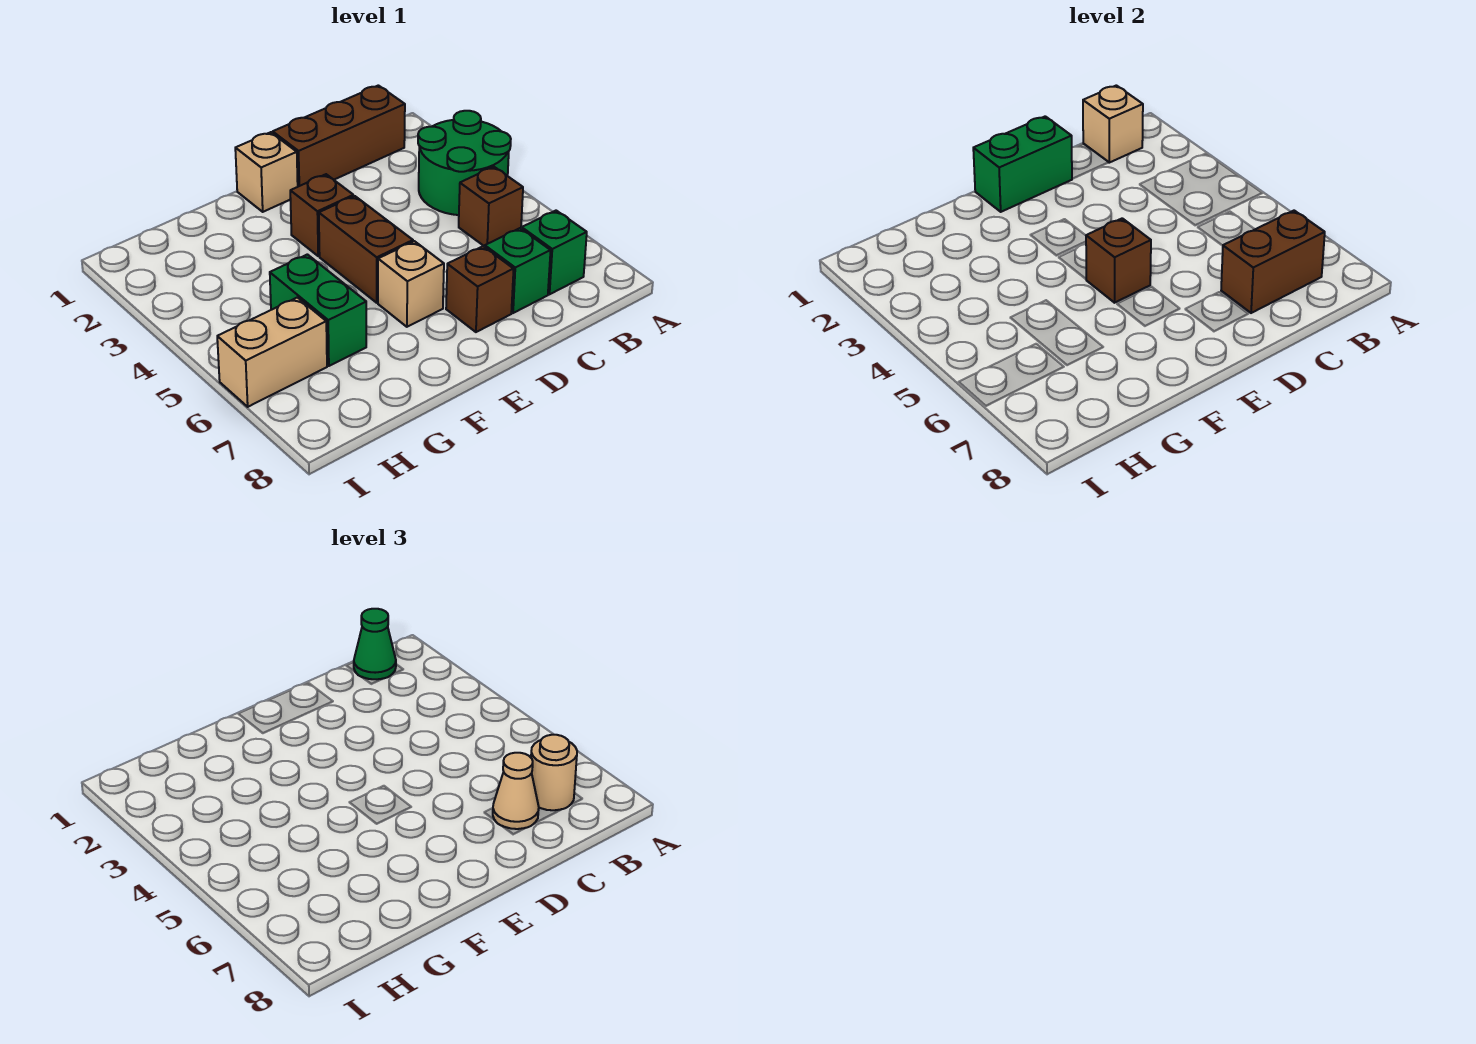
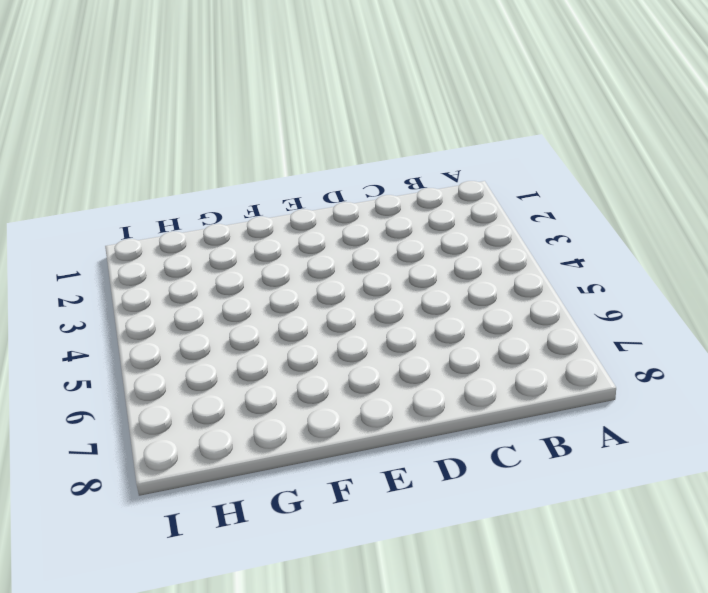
none -> green round brick A3:B4 level 1
none -> brown brick B1:D1 level 1
none -> brown brick B5 level 1

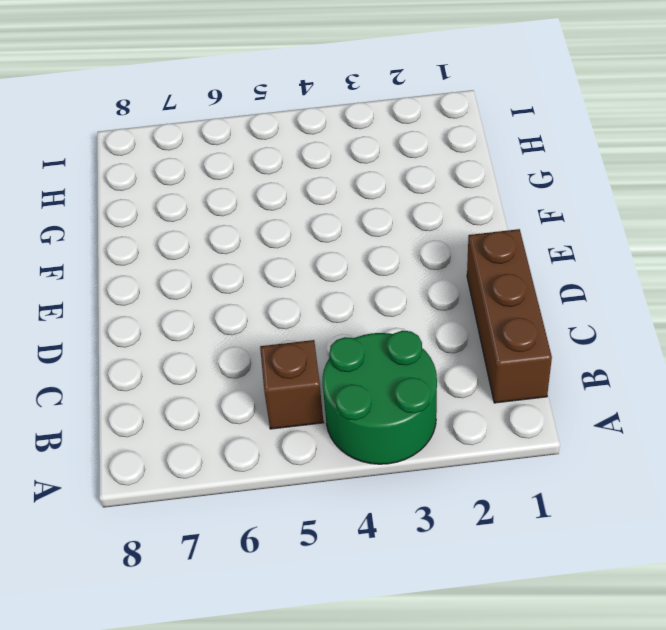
none -> green brick B7 level 1
none -> green brick C7 level 1
none -> brown brick D7 level 1

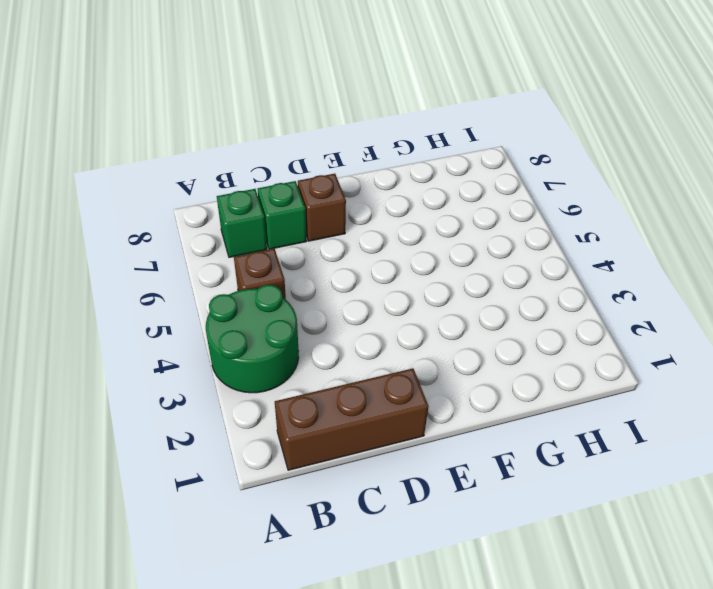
none -> tan brick E1 level 1
none -> brown brick E3 level 1
none -> brown brick E4:E5 level 1

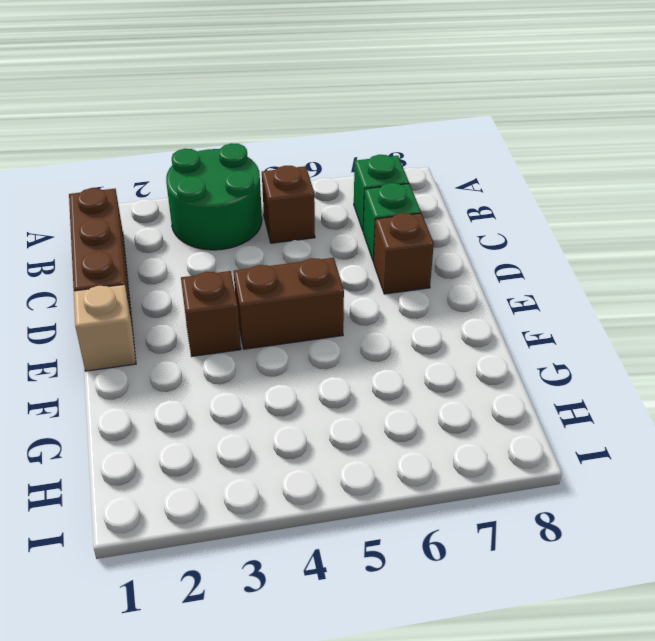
none -> tan brick E6 level 1
none -> green brick G5:G6 level 1
none -> tan brick H6:I6 level 1

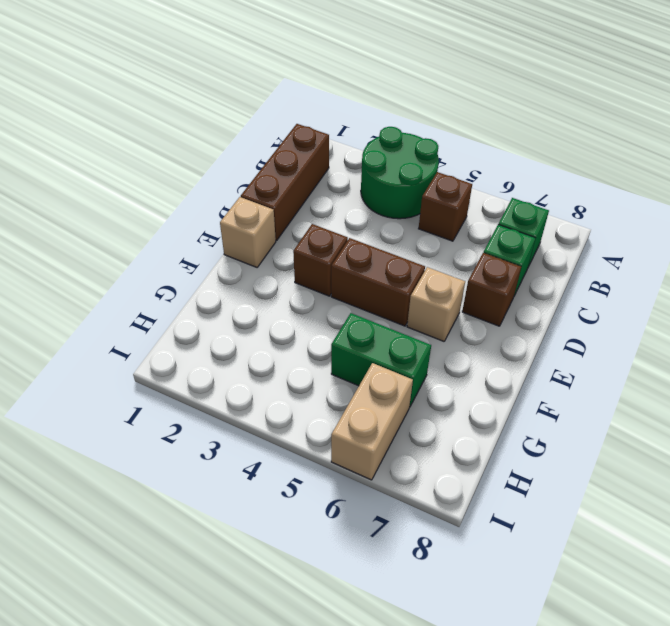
none -> tan brick B1 level 2
none -> brown brick B7:C7 level 2
none -> green brick D1:E1 level 2

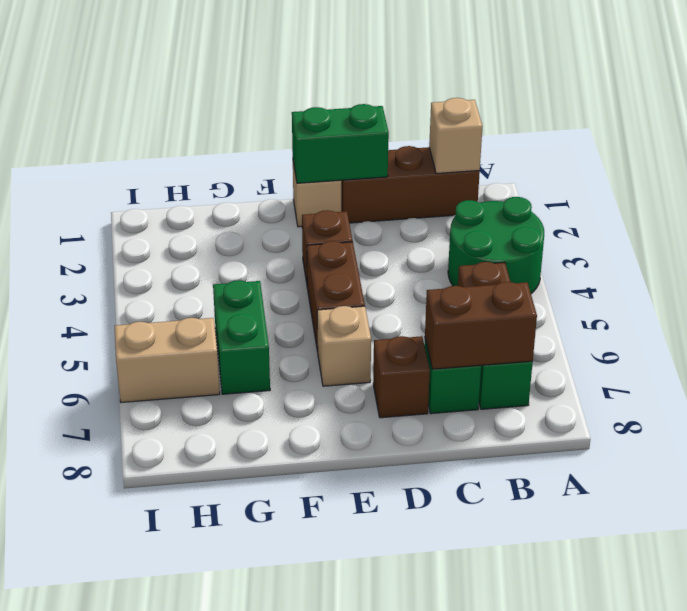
none -> brown brick E5 level 2
none -> green cone B1 level 3
none -> tan round brick B7 level 3

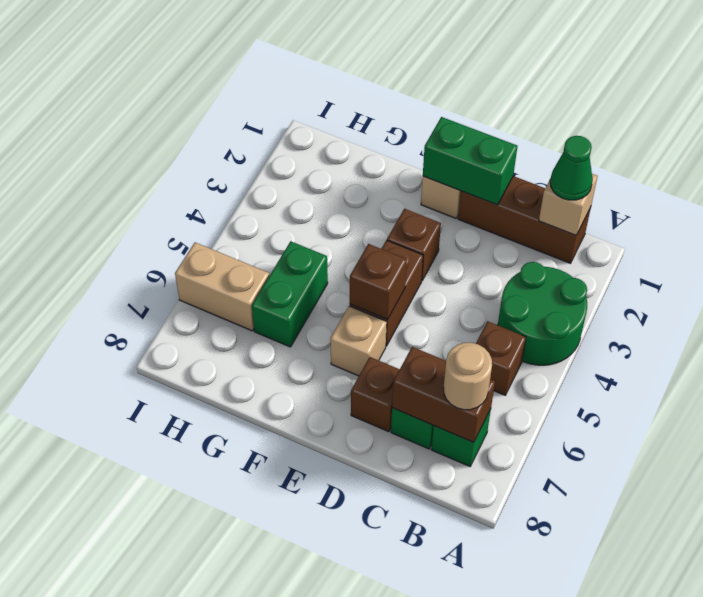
none -> tan cone C7 level 3

